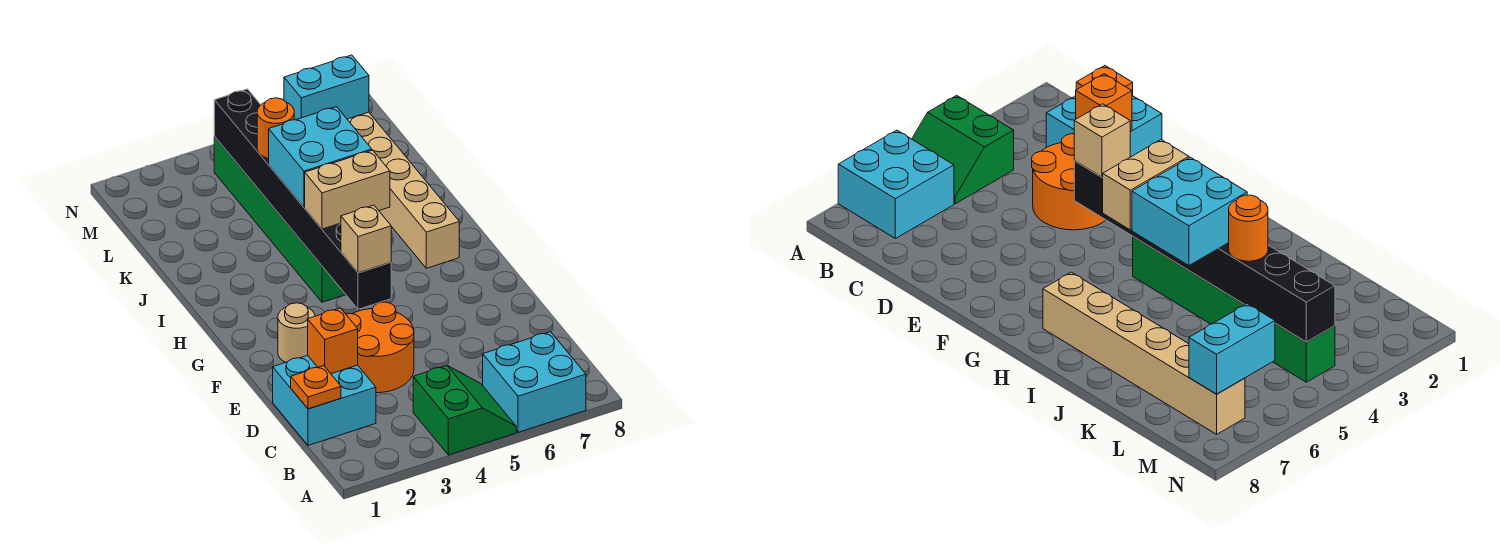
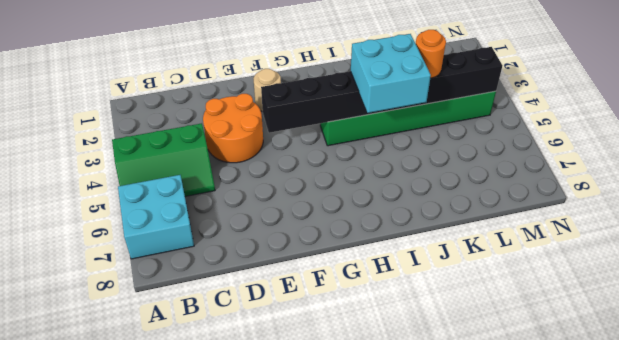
green slope A4:C5 level 1 top 4 -> green slope A4:B5 level 1 top 4
none -> cyan brick C1:D2 level 1
none -> tan brick H7:M7 level 1
none -> orange plate C1 level 2

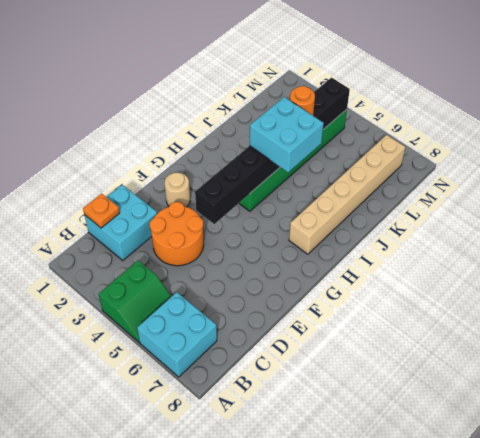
none -> orange brick D2 level 2
none -> cyan brick M6:M7 level 2
none -> tan brick F4 level 3

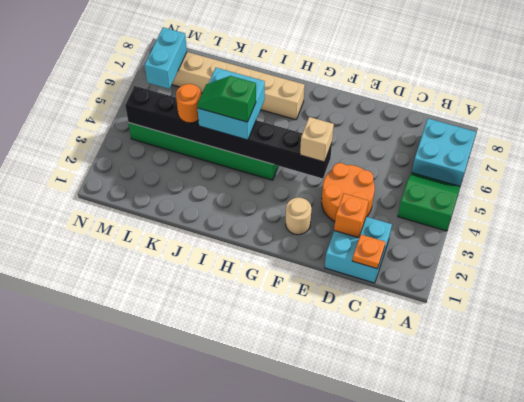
green slope I4:J4 level 4 top I -> none
none -> tan brick H4:H5 level 3

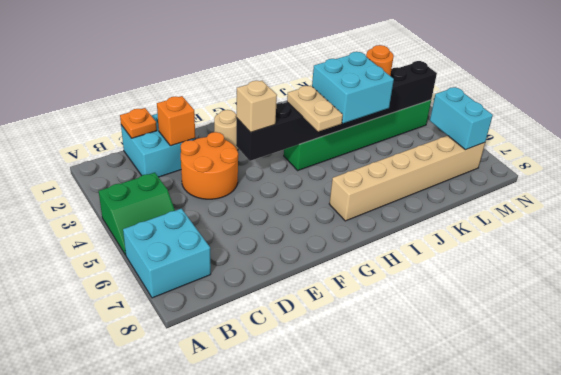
tan plate H4:H5 level 3 -> tan brick H4:H5 level 3

